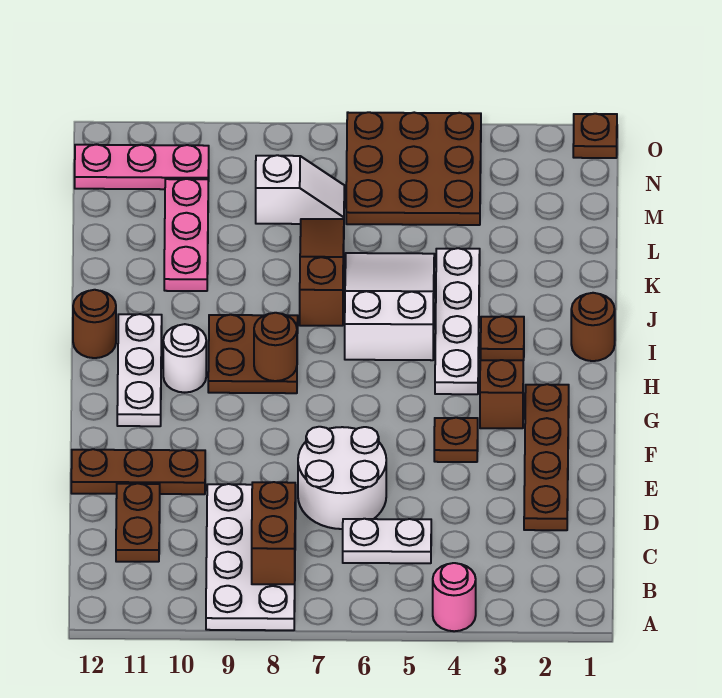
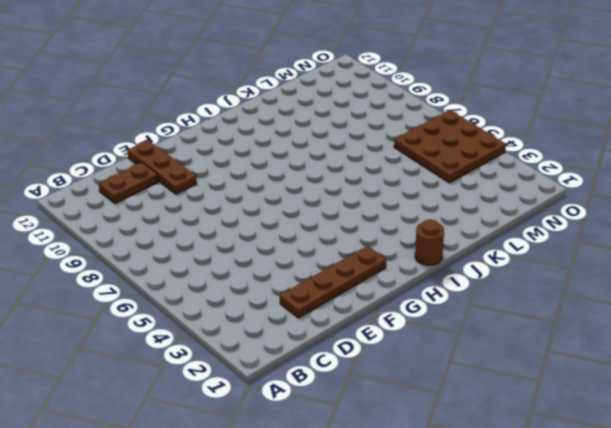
none -> pink round brick A4 level 1
none -> white plate A8:D9 level 1
none -> white plate C5:C6 level 1

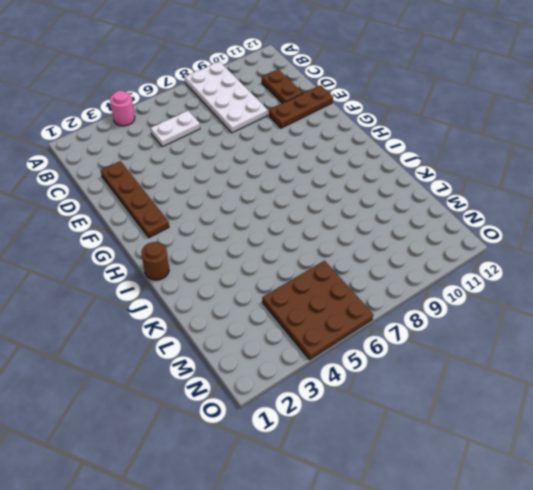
none -> white round brick D6:E7 level 1
none -> brown plate F4 level 1
none -> brown brick G3 level 1

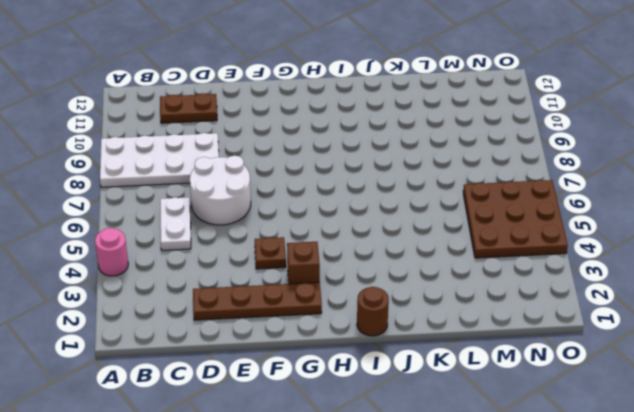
none -> brown plate E10:E12 level 1
none -> white plate G11:I11 level 1
none -> white plate H4:K4 level 1

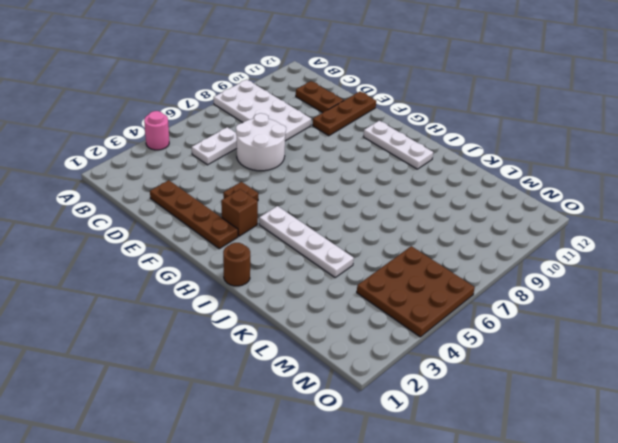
none -> brown plate H8:I9 level 1
none -> white round brick H10 level 1
none -> brown plate I3 level 1

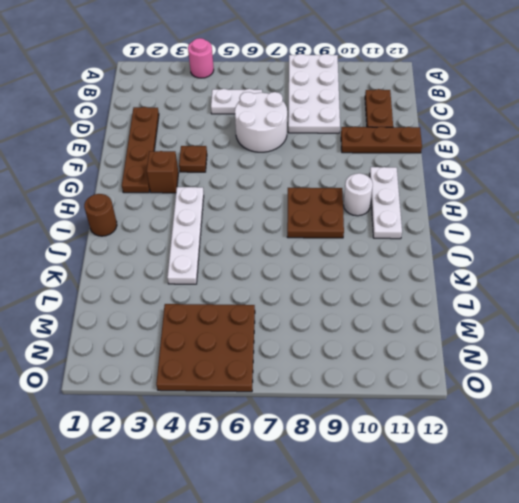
none -> brown plate I3 level 1
none -> white slope I5:K6 level 1 top I
none -> brown round brick I12 level 1

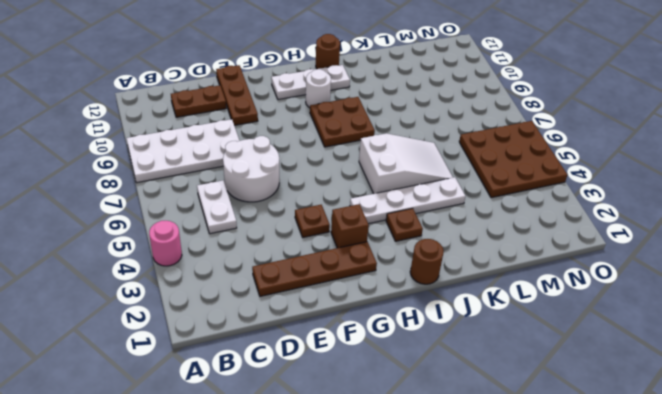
none -> brown slope J7:L7 level 1 top J
none -> pink plate K10:M10 level 1
none -> white slope M7:M8 level 1 top 8

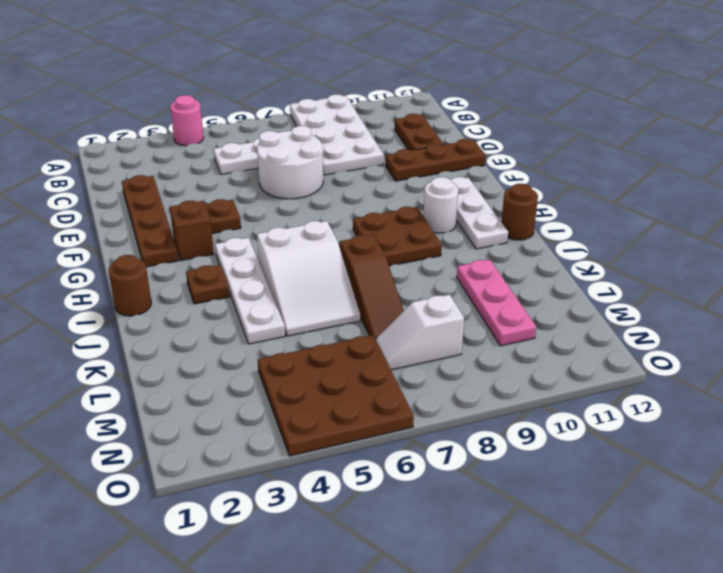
none -> pink plate N10:N12 level 1
none -> brown plate O1 level 1
none -> brown brick B8:C8 level 2

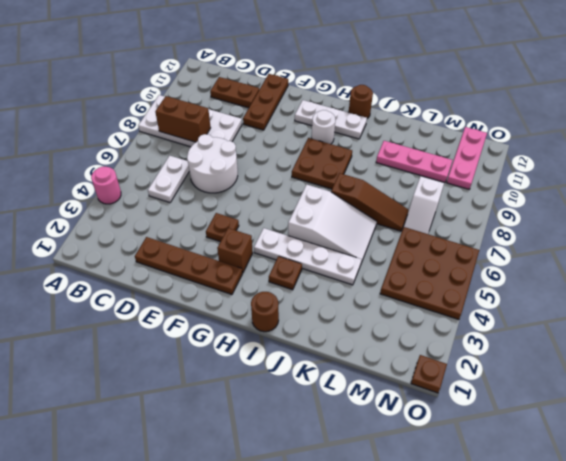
none -> brown round brick H8 level 2

